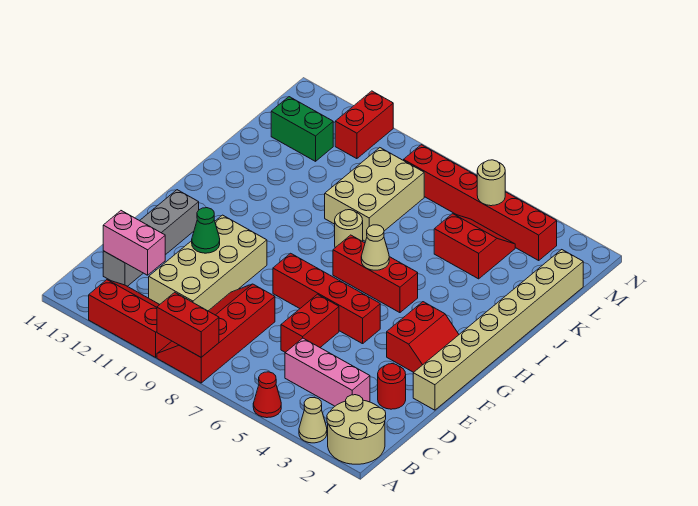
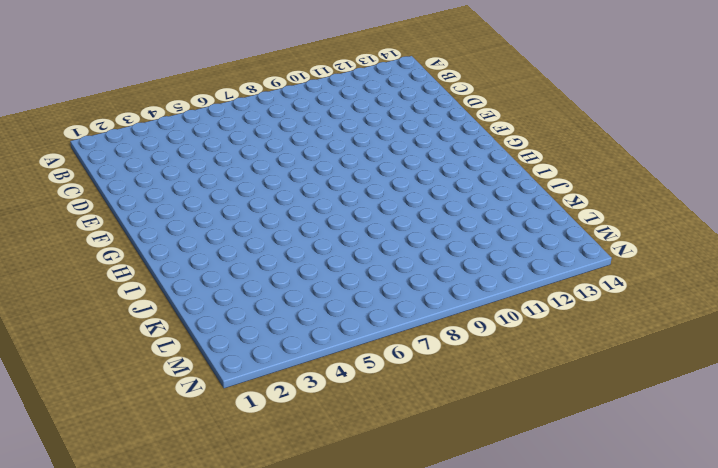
none -> tan round brick A1:B2 level 1
none -> tan cone A3 level 1
none -> red cone A5 level 1

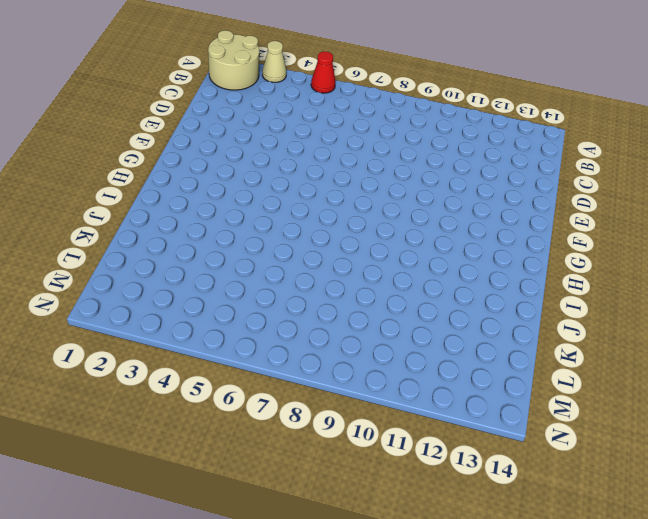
none -> red slope A8:D9 level 1 top 8
none -> red slope A10:B12 level 1 top A
none -> pink brick C3:C5 level 1

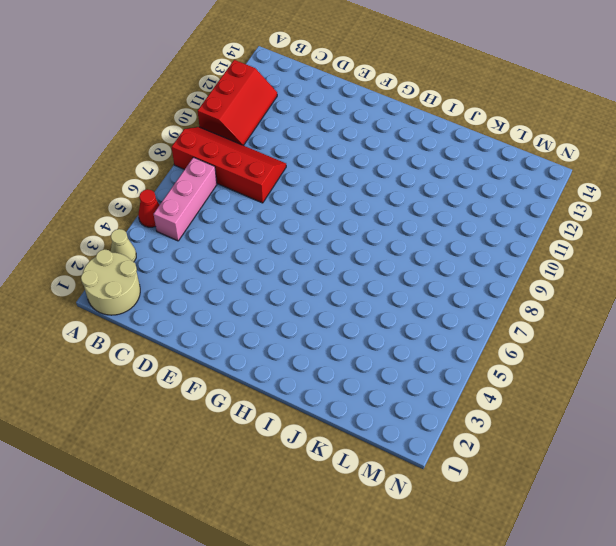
pink brick B5:B7 level 1 -> pink brick C3:C5 level 1
none -> tan brick C10:F11 level 1
none -> grey brick C13:F13 level 1
none -> red round brick D2 level 1

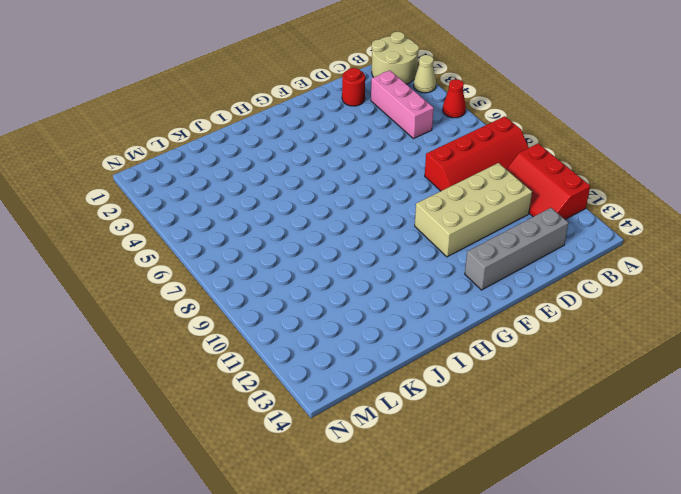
none -> red brick D6:E6 level 1
none -> tan brick E1:L1 level 1
none -> red slope F2:G3 level 1 top 3

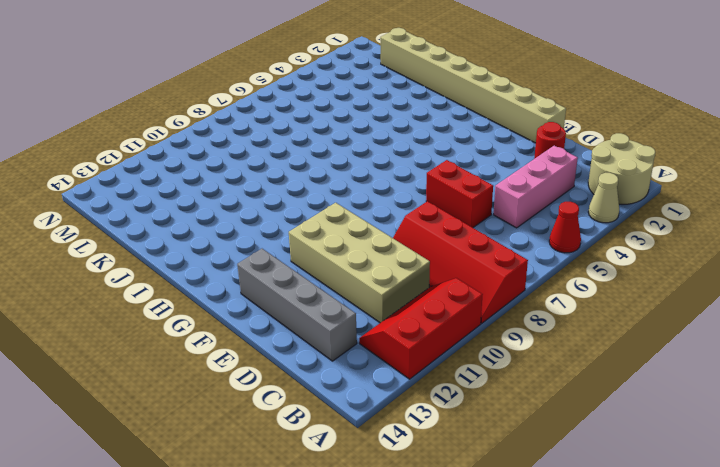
none -> red slope F2:G3 level 1 top 3
none -> red brick F5:F8 level 1
none -> red brick H5:H7 level 1

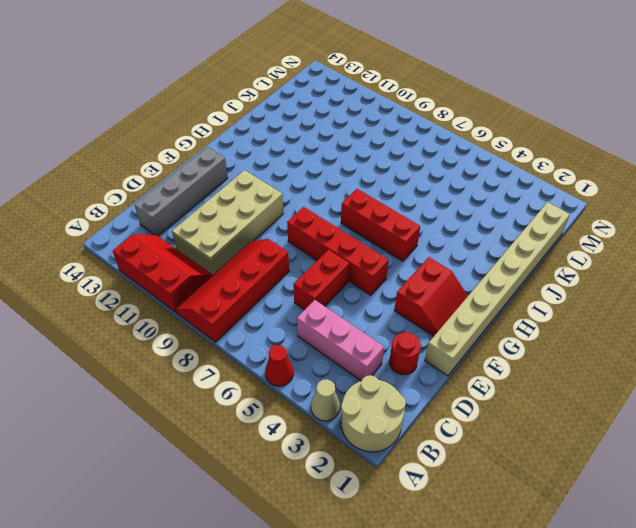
none -> tan round brick I8 level 1
none -> tan brick J8:L9 level 1
none -> red slope K4:L5 level 1 top K

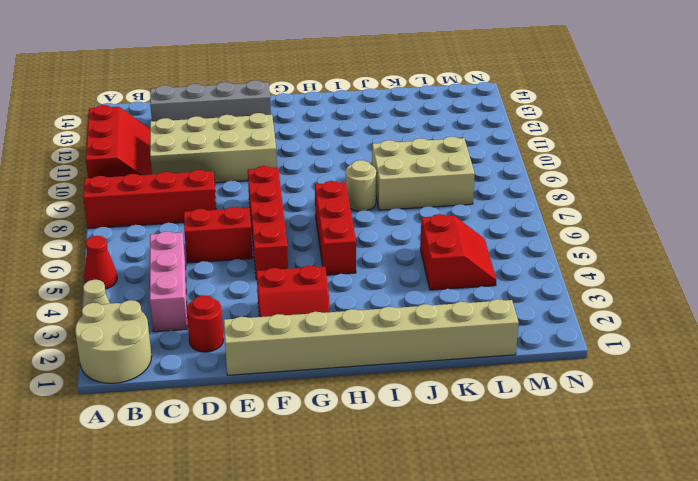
none -> green brick L12:L13 level 1
none -> red brick M3:M8 level 1
none -> red brick M11:N11 level 1

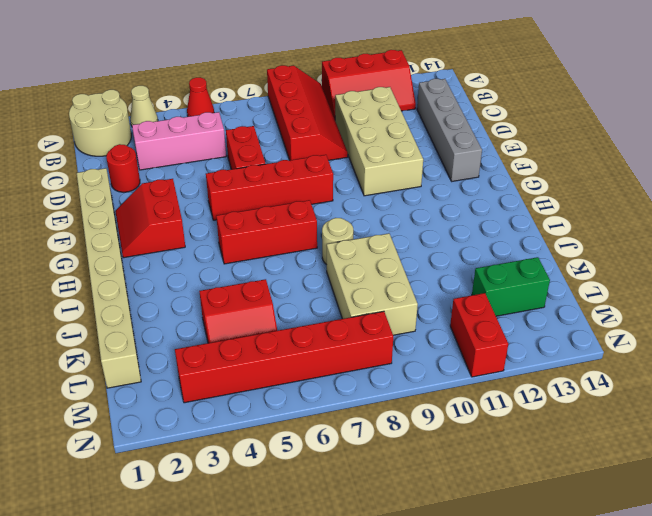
none -> red brick A8:A9 level 2
none -> pink brick C12:C13 level 2
none -> green cone E11 level 2

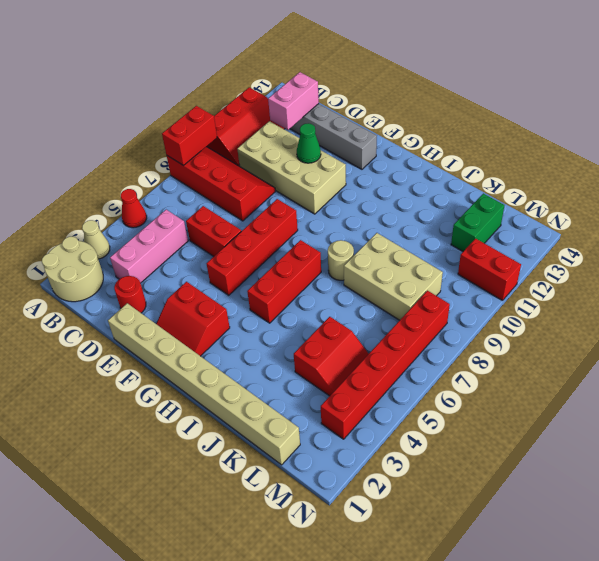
none -> tan cone H6 level 2
none -> tan round brick M5 level 2

